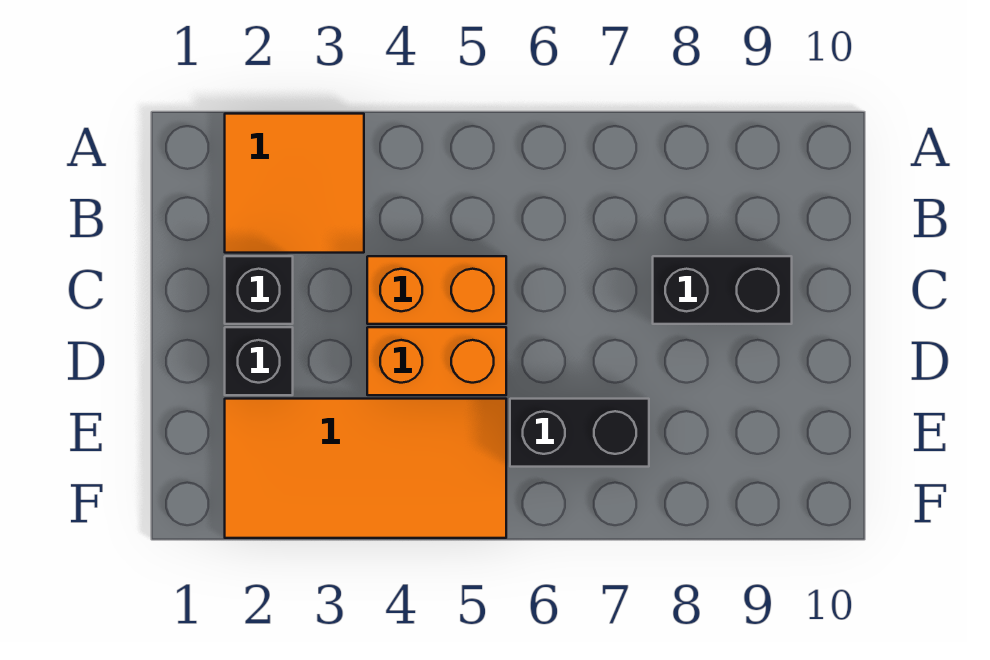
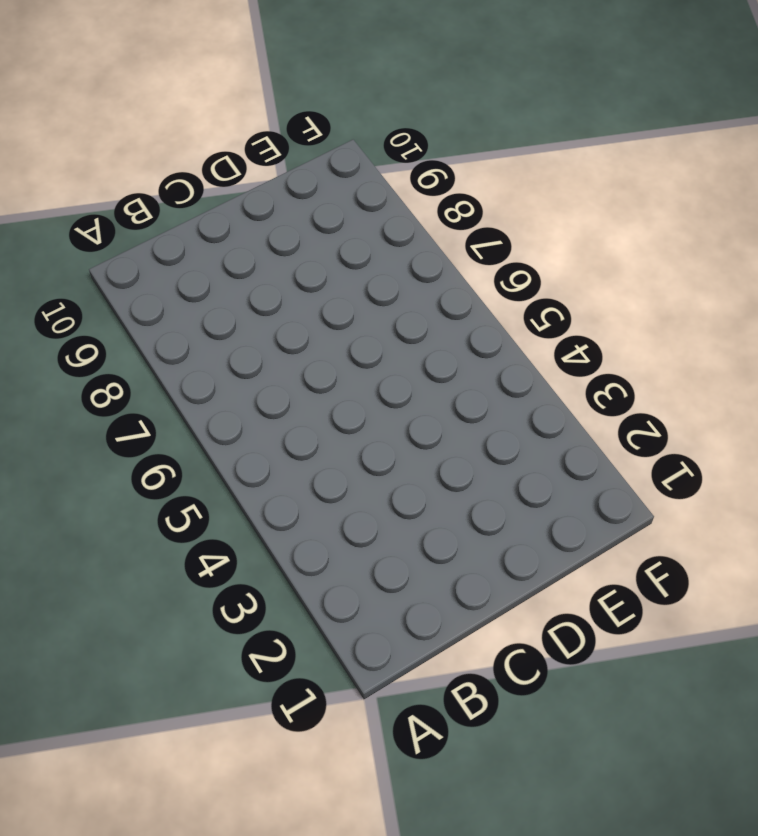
none -> orange tile A2:B3 level 1
none -> black brick C2 level 1

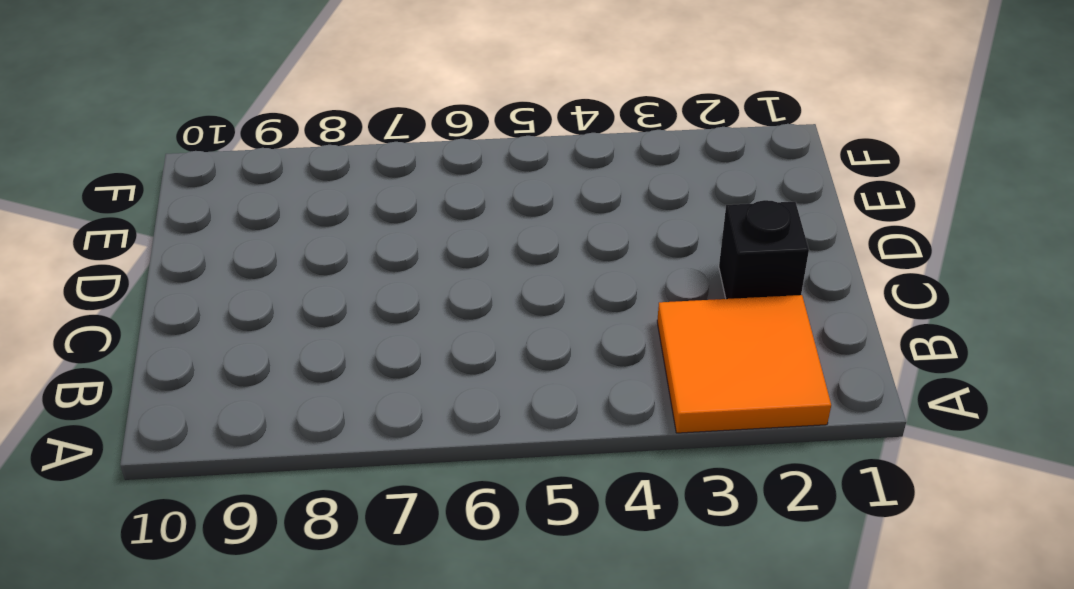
none -> orange brick C4:C5 level 1
none -> black brick C8:C9 level 1

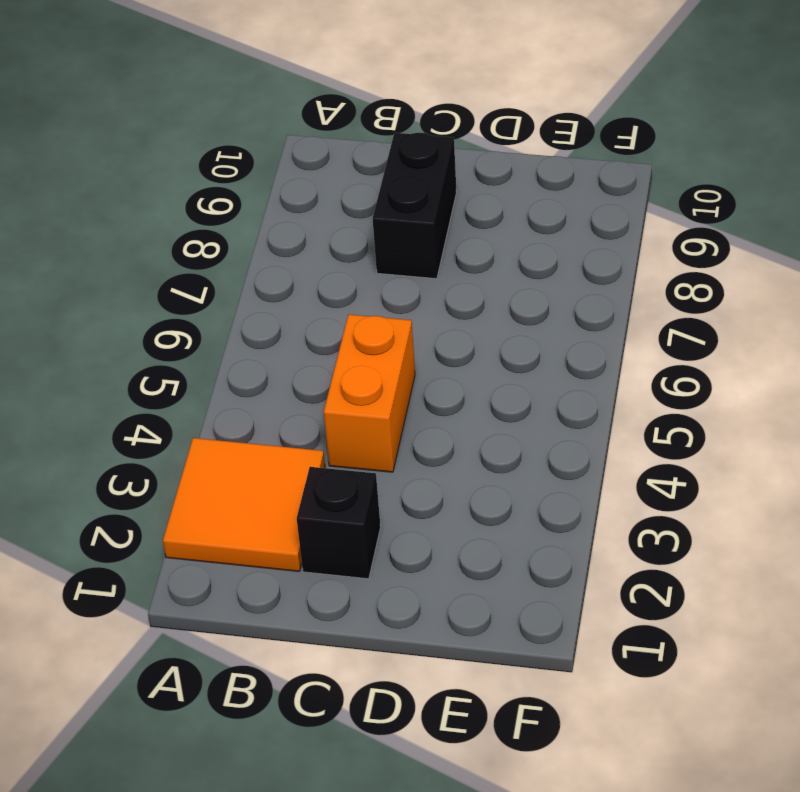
none -> black brick D2 level 1
none -> orange brick D4:D5 level 1

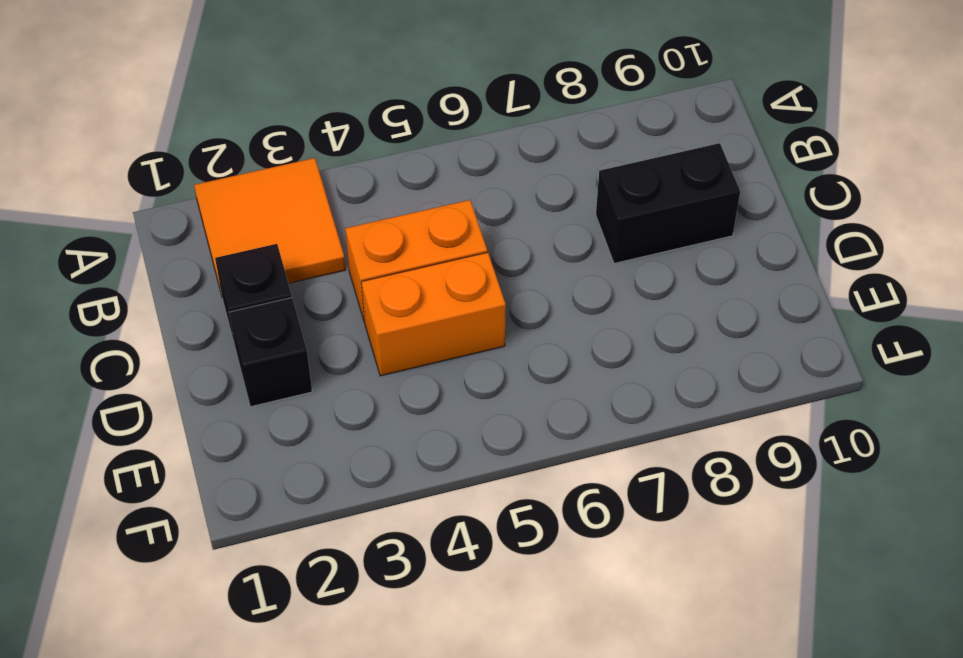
none -> orange tile E2:F5 level 1
none -> black brick E6:E7 level 1

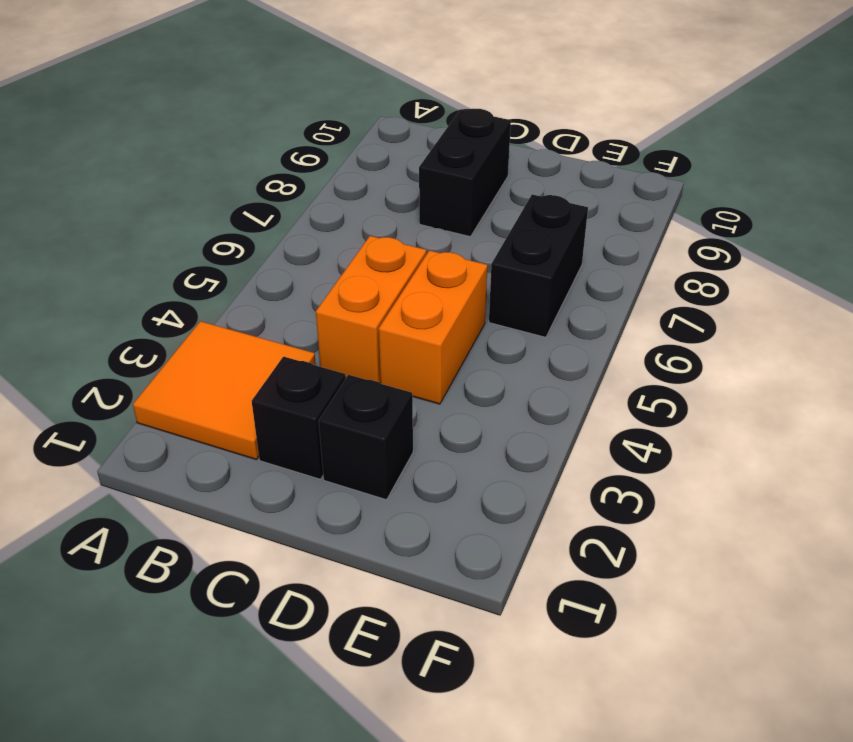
none -> orange tile E2:F5 level 1

